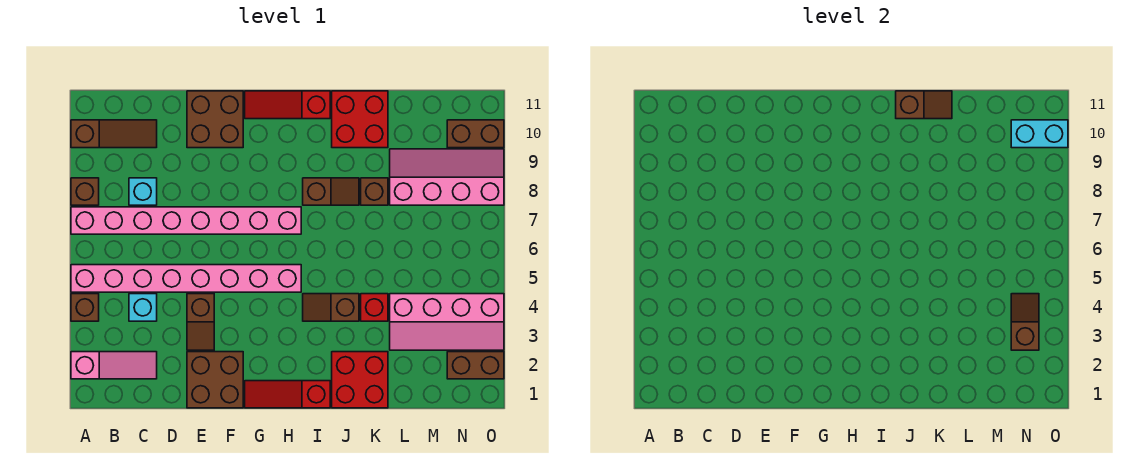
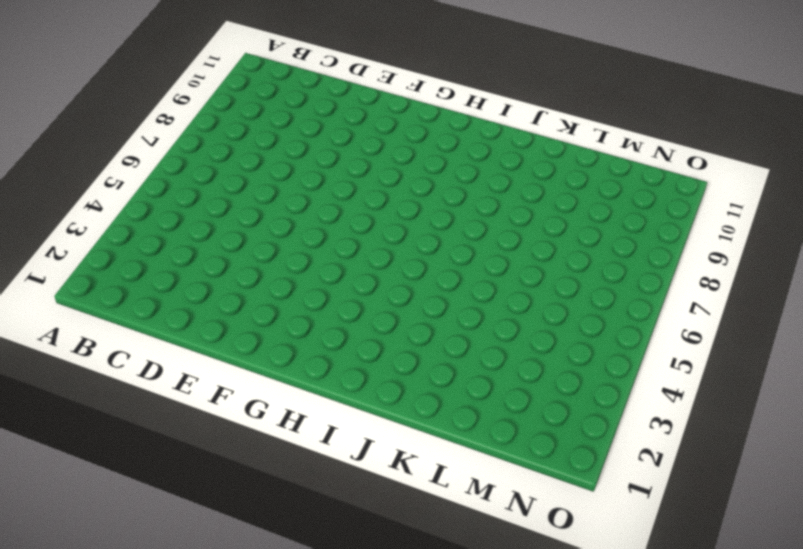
none -> pink slope A2:C2 level 1 top A
none -> brown brick A4 level 1
none -> pink brick A5:H5 level 1

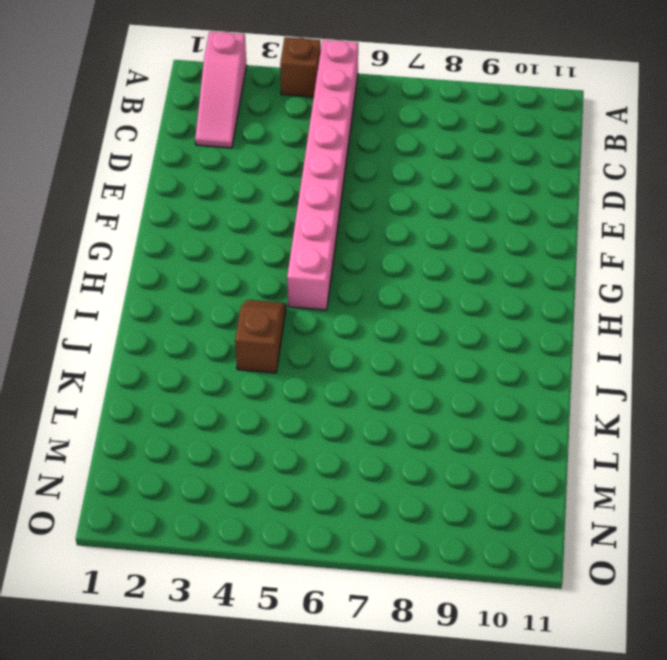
none -> pink brick A7:H7 level 1
none -> brown brick A8 level 1
none -> brown slope A10:C10 level 1 top A

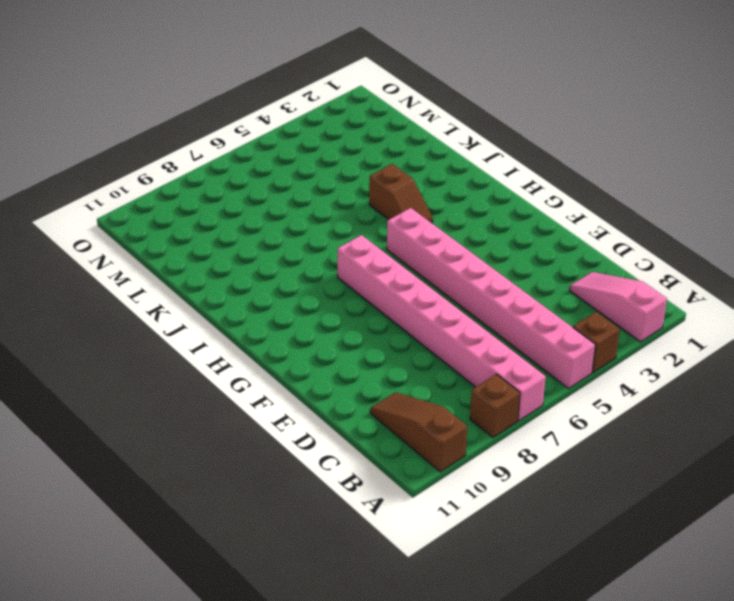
none -> cyan brick C4 level 1
none -> cyan brick C8 level 1
none -> brown brick E1:F2 level 1

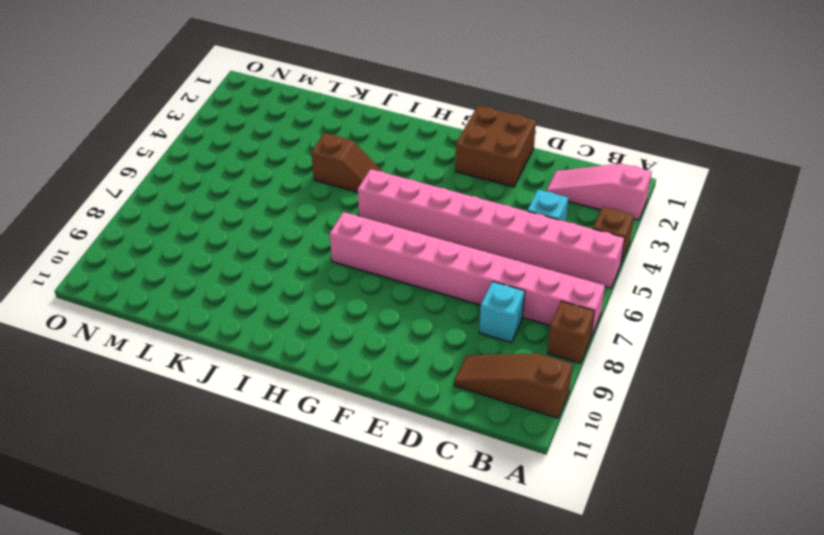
none -> brown slope E3:E4 level 1 top 4
none -> brown brick E10:F11 level 1
none -> red slope G1:I1 level 1 top I

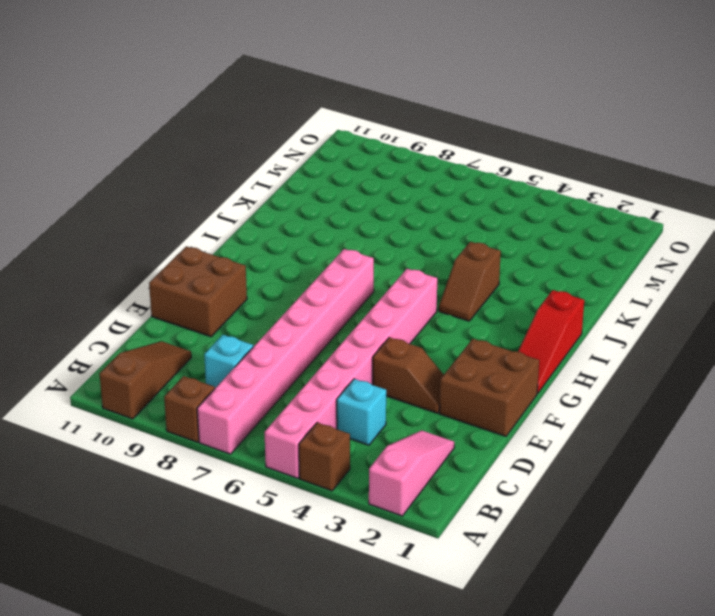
none -> red slope G11:I11 level 1 top I
none -> brown slope I8:J8 level 1 top I
none -> red brick J1:K2 level 1

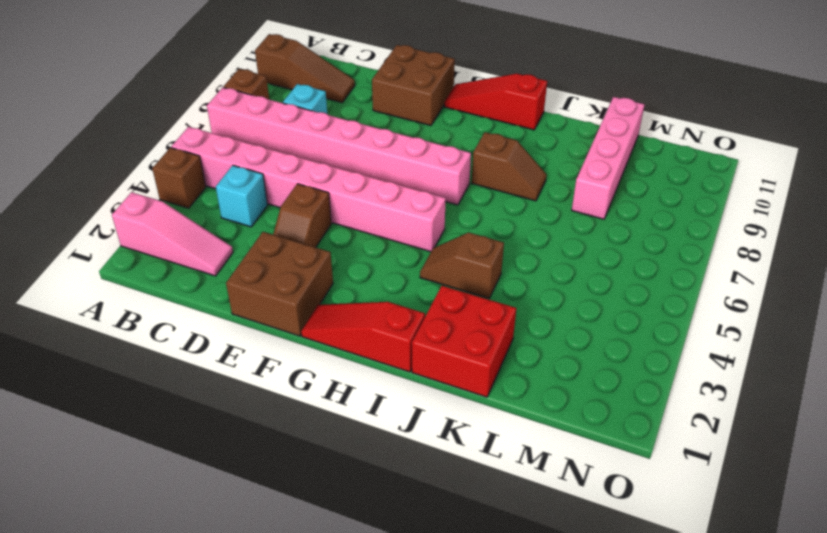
pink brick L8:L11 level 1 -> pink slope L8:O9 level 1 top 8
none -> red brick J10:K11 level 1
none -> red brick K4 level 1
none -> brown brick K8 level 1

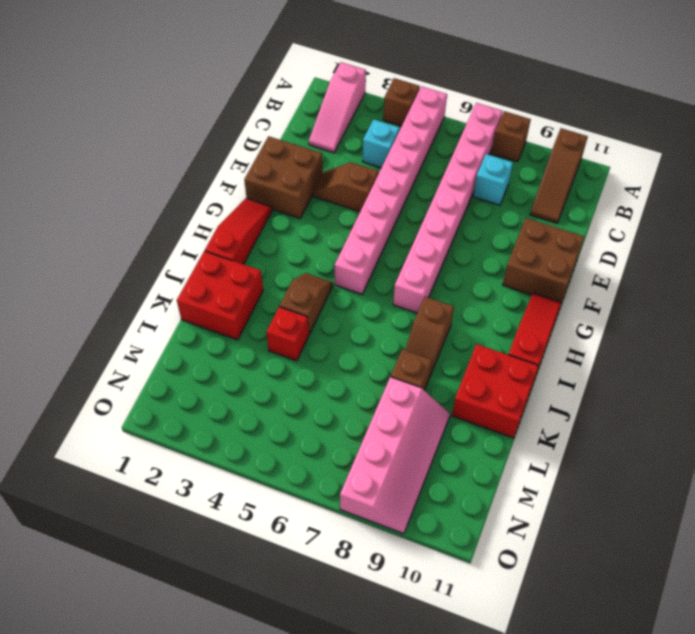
none -> pink slope L3:O4 level 1 top 4
none -> brown brick N2:O2 level 1
none -> brown brick N10:O10 level 1

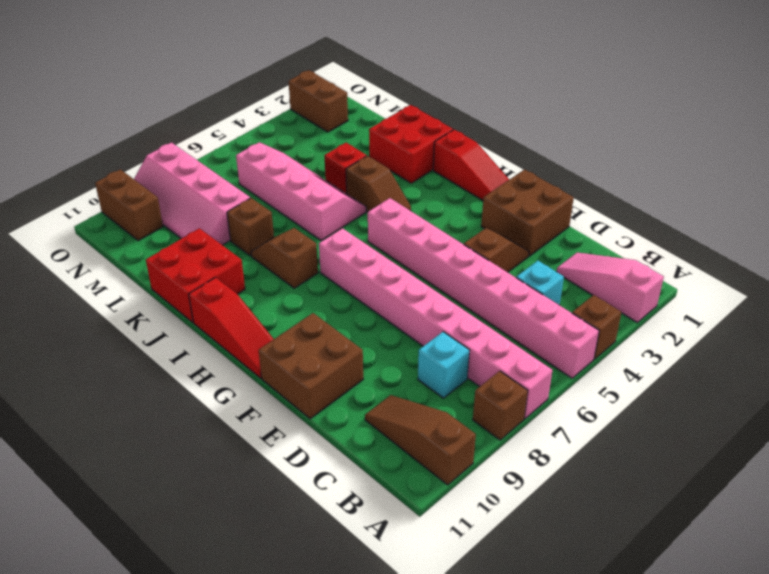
pink slope J5:M6 level 1 top 6 -> pink slope L3:O4 level 1 top 4
none -> brown slope J11:K11 level 2 top J
none -> brown slope N3:N4 level 2 top 3
none -> cyan brick N10:O10 level 2

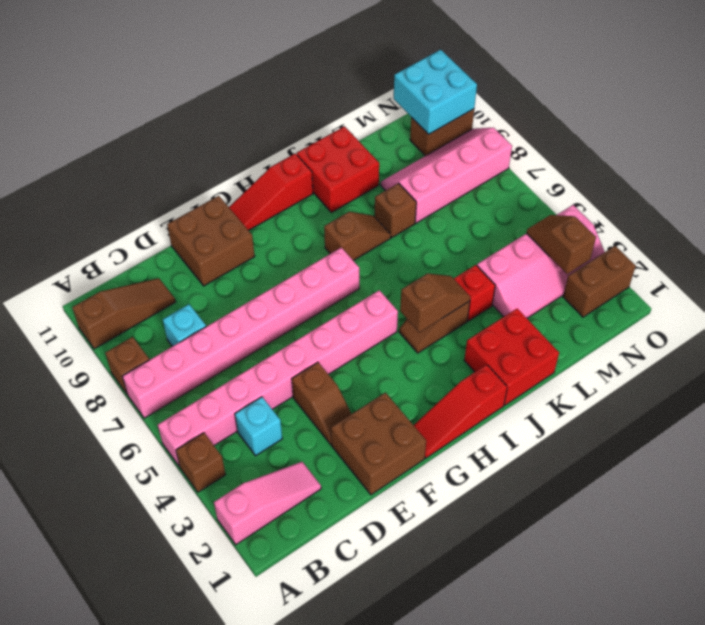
brown slope I4:J4 level 2 top I -> brown slope J11:K11 level 2 top J
cyan brick N10:O11 level 2 -> cyan brick N10:O10 level 2

